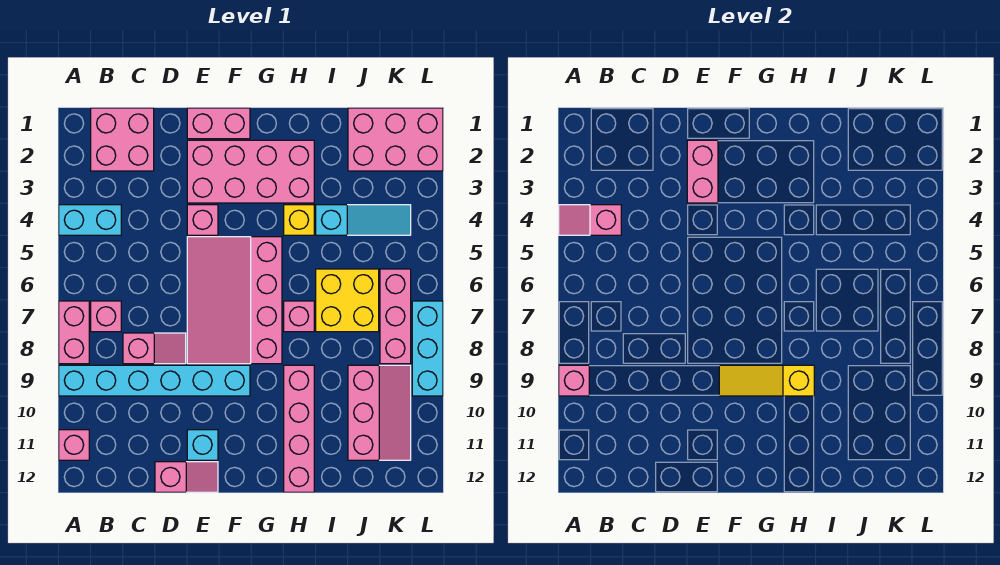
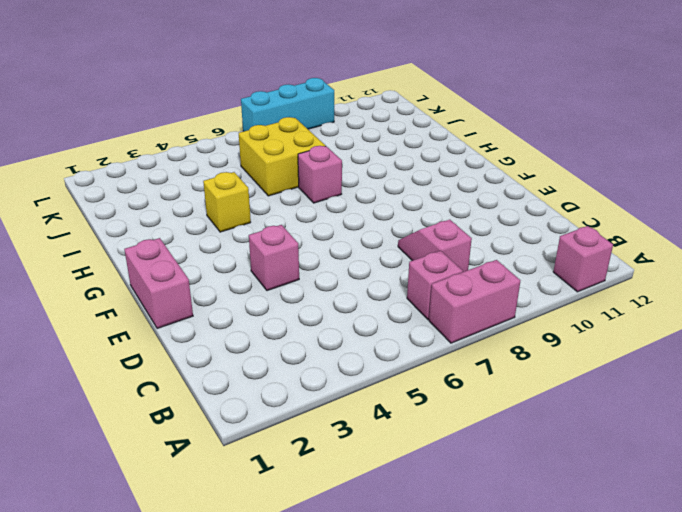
none -> cyan brick A4:B4 level 1
none -> cyan brick A9:F9 level 1
none -> pink brick B1:C2 level 1

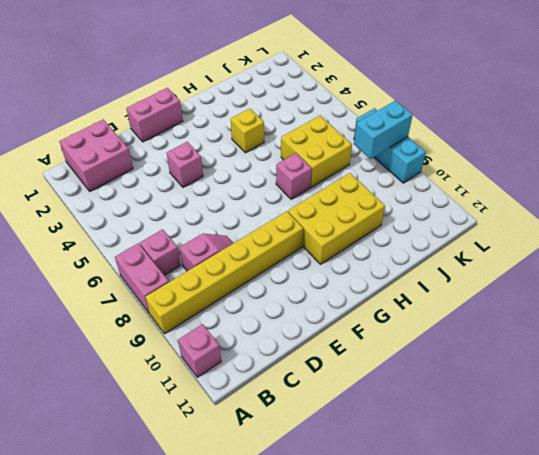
yellow brick A9:F9 level 1 -> cyan brick A9:F9 level 1
yellow brick G9:I10 level 1 -> pink brick H9:H12 level 1
cyan brick K8:L8 level 2 -> cyan brick A4:B4 level 1
none -> pink slope D12:E12 level 1 top D
none -> pink brick E2:H3 level 1
none -> pink slope E5:G8 level 1 top G

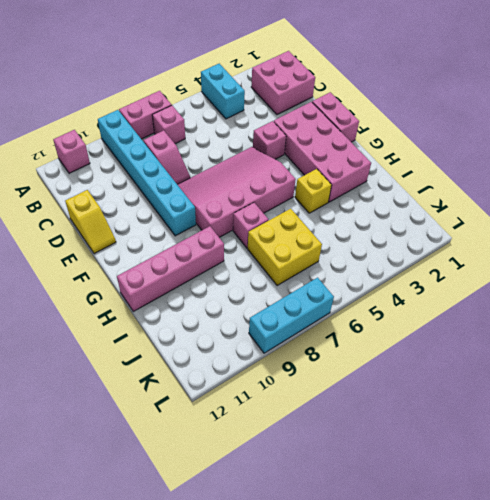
yellow slope D12:E12 level 1 top D -> pink slope D12:E12 level 1 top D
none -> cyan brick E11 level 1
none -> cyan slope I4:K4 level 1 top I
none -> pink brick J1:L2 level 1

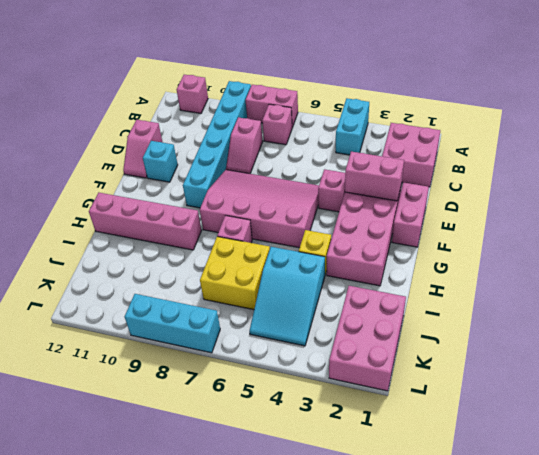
cyan slope I4:K5 level 1 top I -> cyan slope I4:K4 level 1 top I
none -> pink slope J9:K11 level 1 top J
none -> pink brick K6:K8 level 1
none -> pink slope A4:B4 level 2 top B

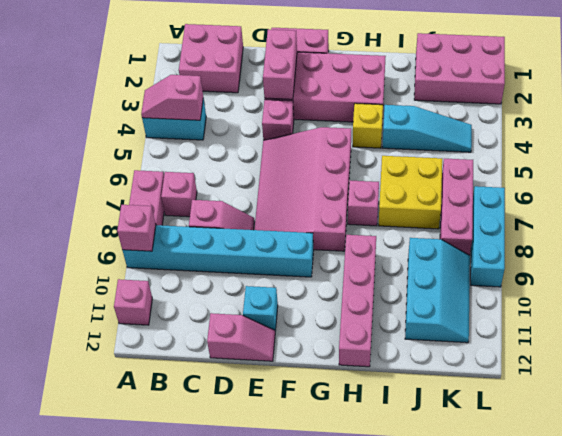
cyan slope J9:K11 level 1 top J -> pink slope J9:K11 level 1 top J
none -> yellow slope F9:H9 level 2 top H

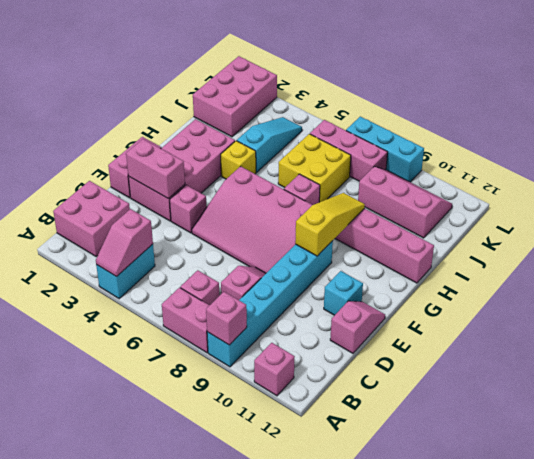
yellow slope F9:H9 level 2 top F -> yellow slope F9:H9 level 2 top H

